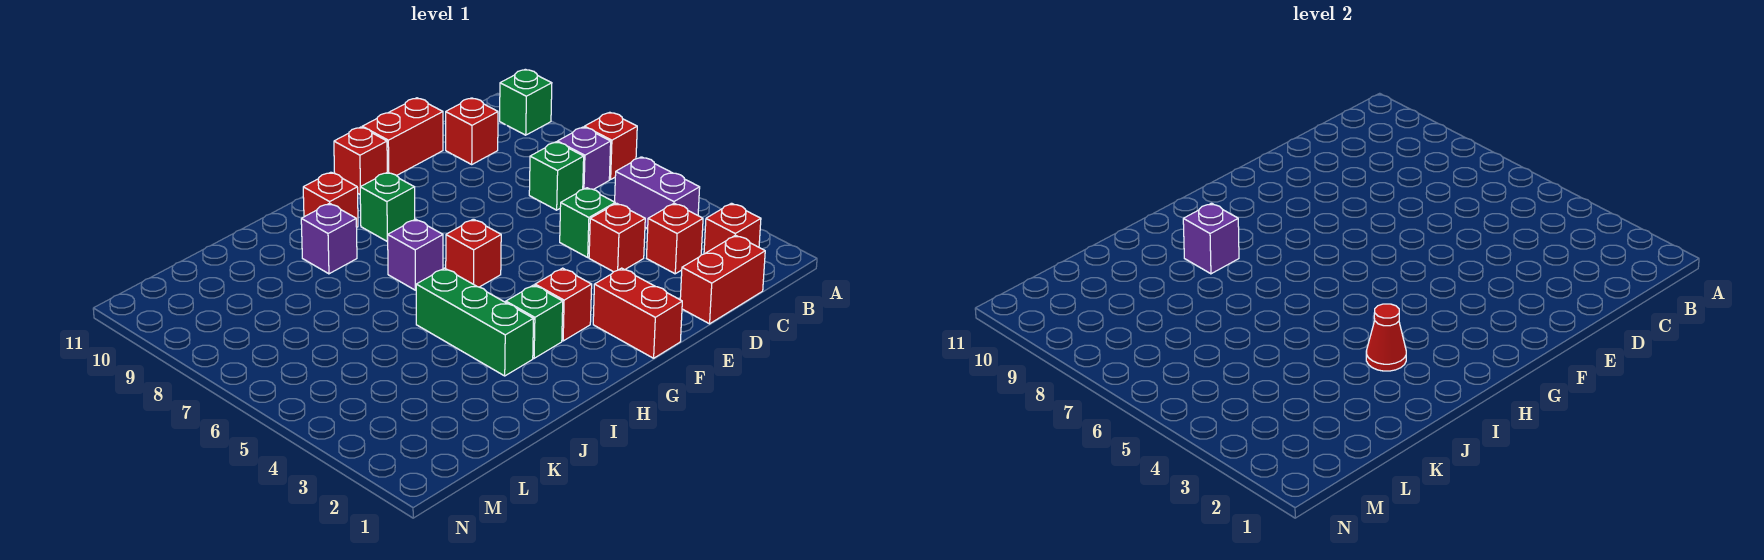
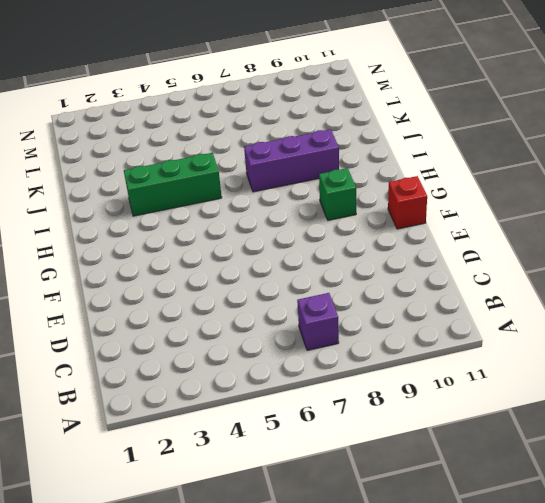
purple brick I7:I9 level 1 -> purple brick I9 level 1
none -> red brick A7 level 1
none -> green brick A10 level 1
none -> red brick B2 level 1

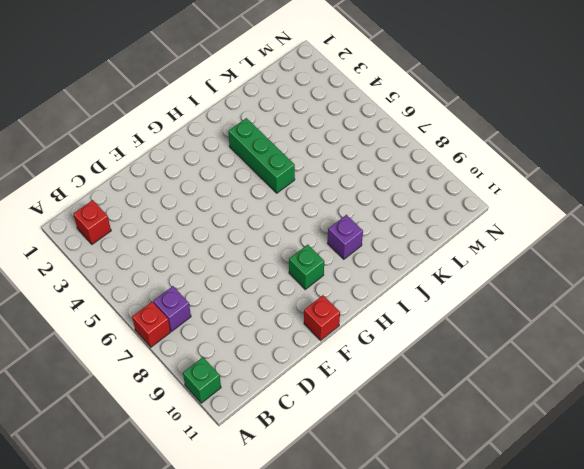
none -> purple brick B4:B5 level 1
none -> red brick C1:D1 level 1
none -> red brick C3 level 1

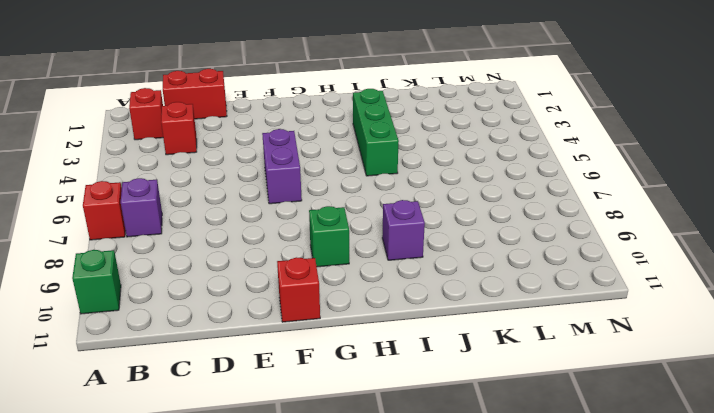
purple brick F5:F6 level 1 -> purple brick B4:B5 level 1
none -> green brick C7 level 1
none -> red brick C10 level 1
none -> red brick D4 level 1

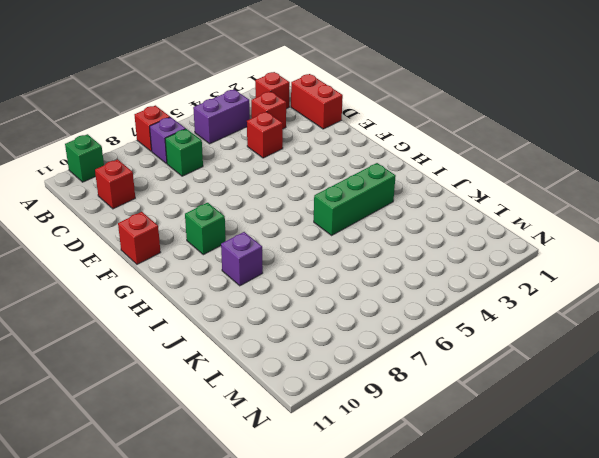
none -> green brick D5 level 1
none -> red brick D11:E11 level 1
none -> red brick F1:F2 level 1

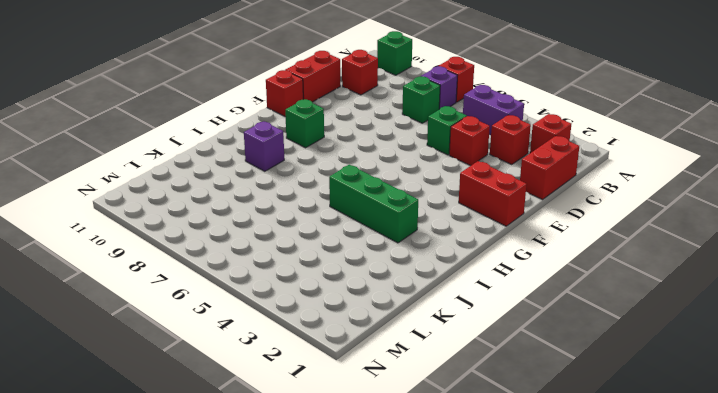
none -> red brick G3 level 1
none -> red brick G6 level 1
none -> green brick H3 level 1

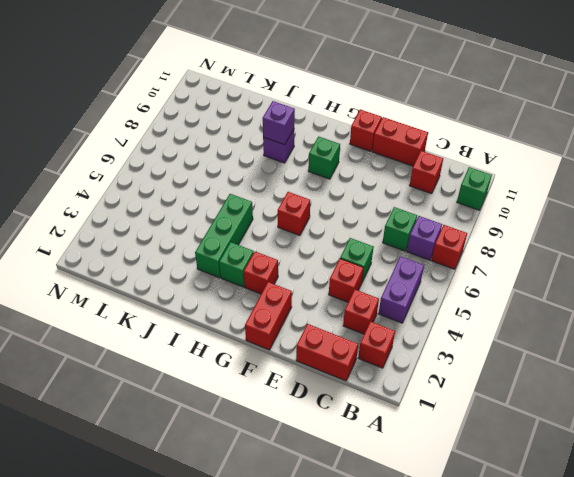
none -> purple brick H7 level 1
none -> red brick H10 level 1
none -> red cone I3 level 2

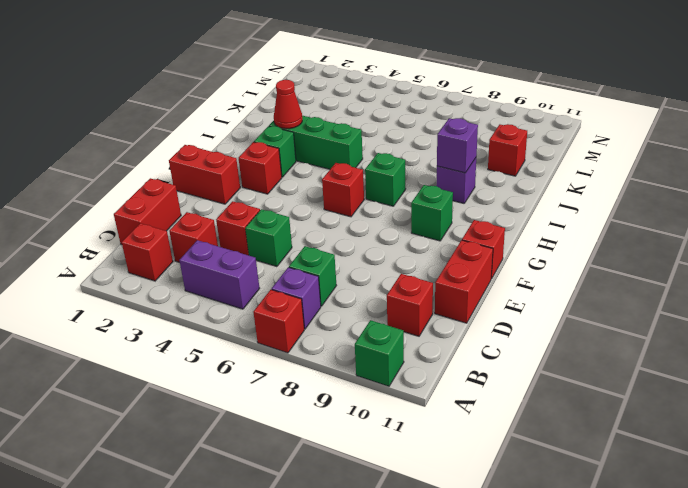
green brick H7 level 1 -> purple brick H7 level 1
red brick K10 level 1 -> red brick H10 level 1

